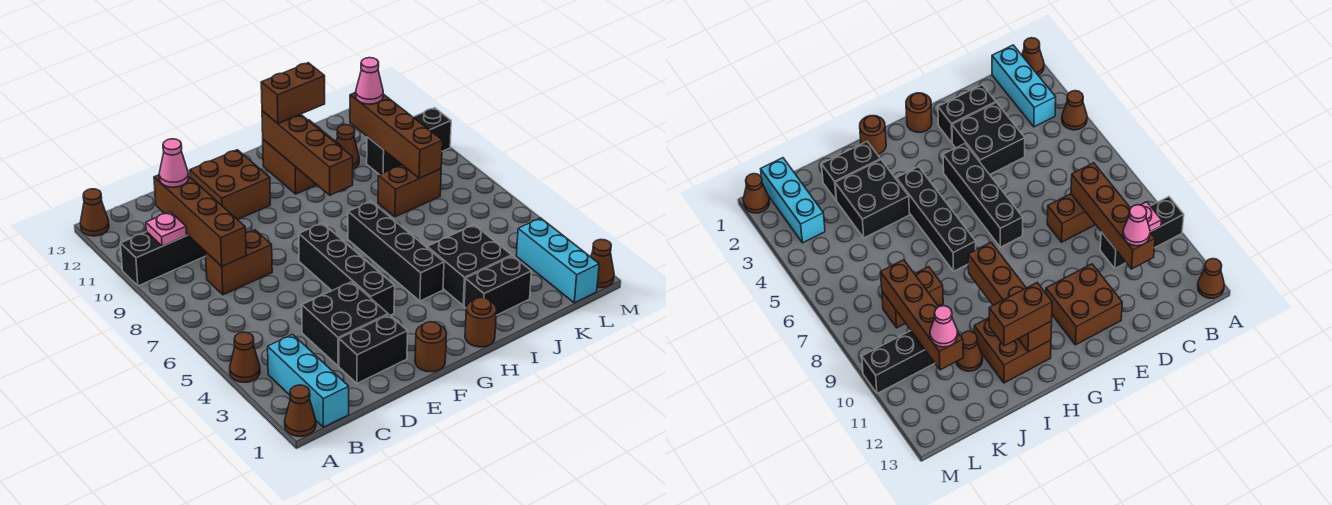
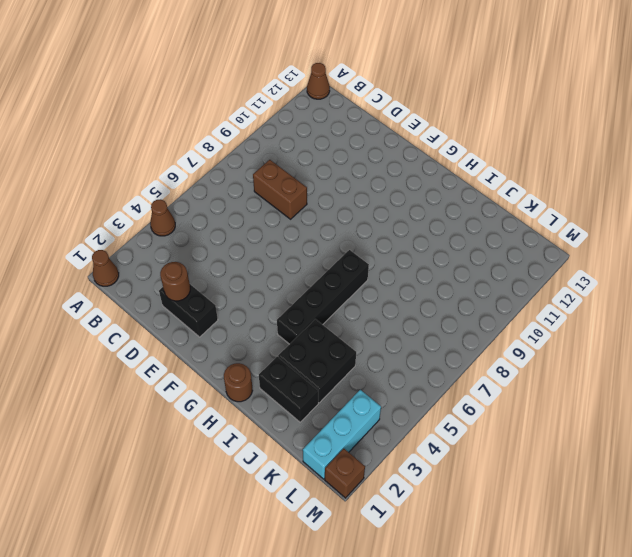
brown round brick D2 level 2 -> brown round brick F1 level 1
brown brick M1 level 1 -> brown cone M1 level 1
none -> black brick A10:C10 level 1
none -> cyan brick B1:B3 level 1
none -> black brick D3:E4 level 1

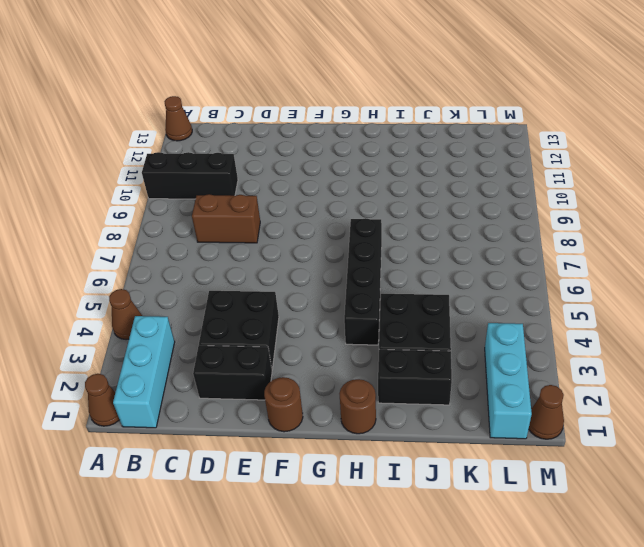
none -> brown brick E11:F12 level 1
none -> black brick F4:F7 level 1
none -> brown brick H11:I12 level 1

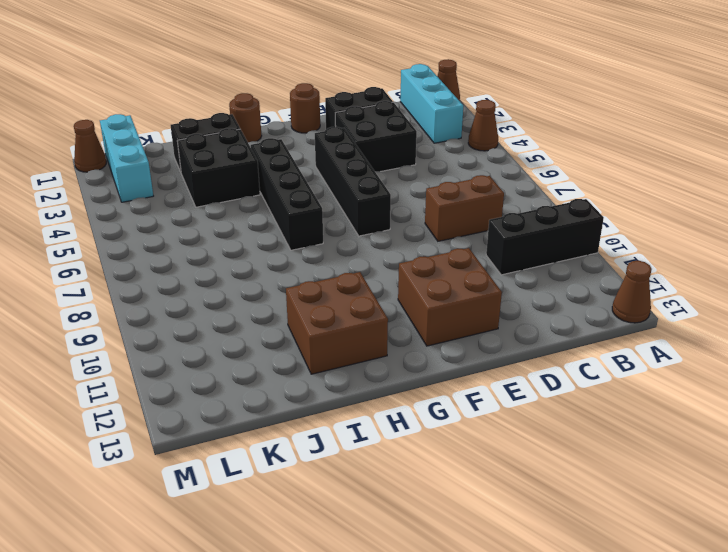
none -> brown brick J8:K8 level 1
none -> brown cone J11 level 1
none -> black brick K10:M10 level 1

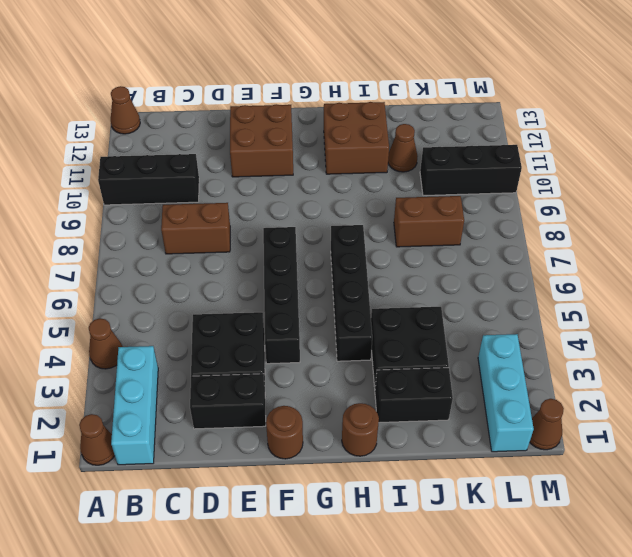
none -> pink plate B10 level 2
none -> brown brick C8:C11 level 2
none -> brown brick H9:H12 level 2

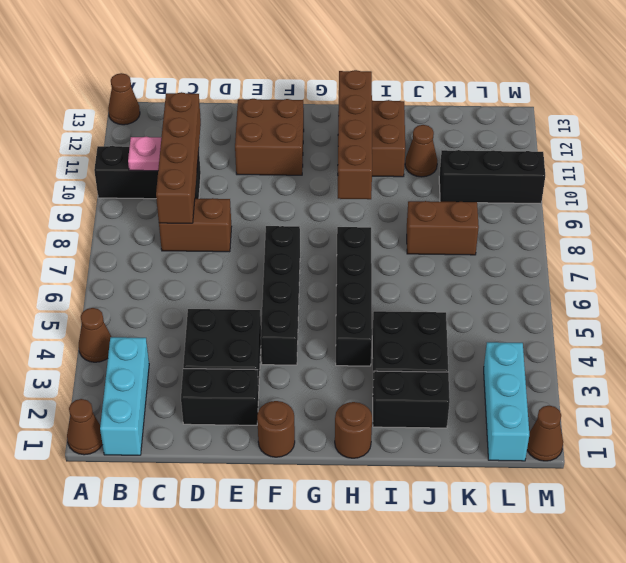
none -> brown brick K8:K11 level 2
none -> pink cone C11 level 3
none -> brown brick H12:I12 level 3

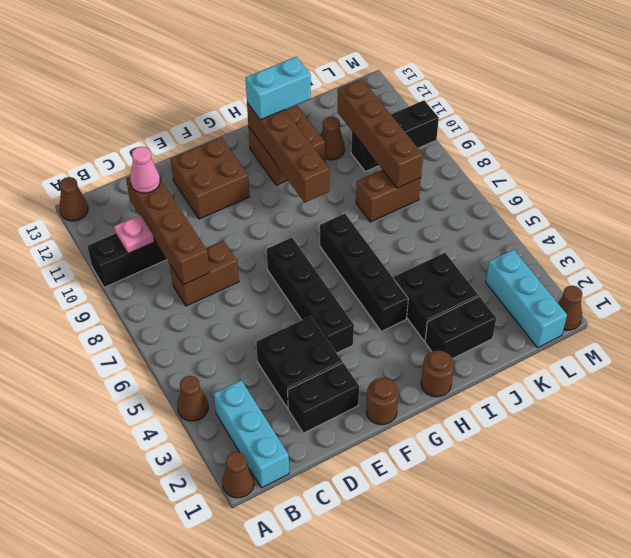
cyan brick H12:I12 level 3 -> brown brick H12:I12 level 3
none -> pink cone K11 level 3

